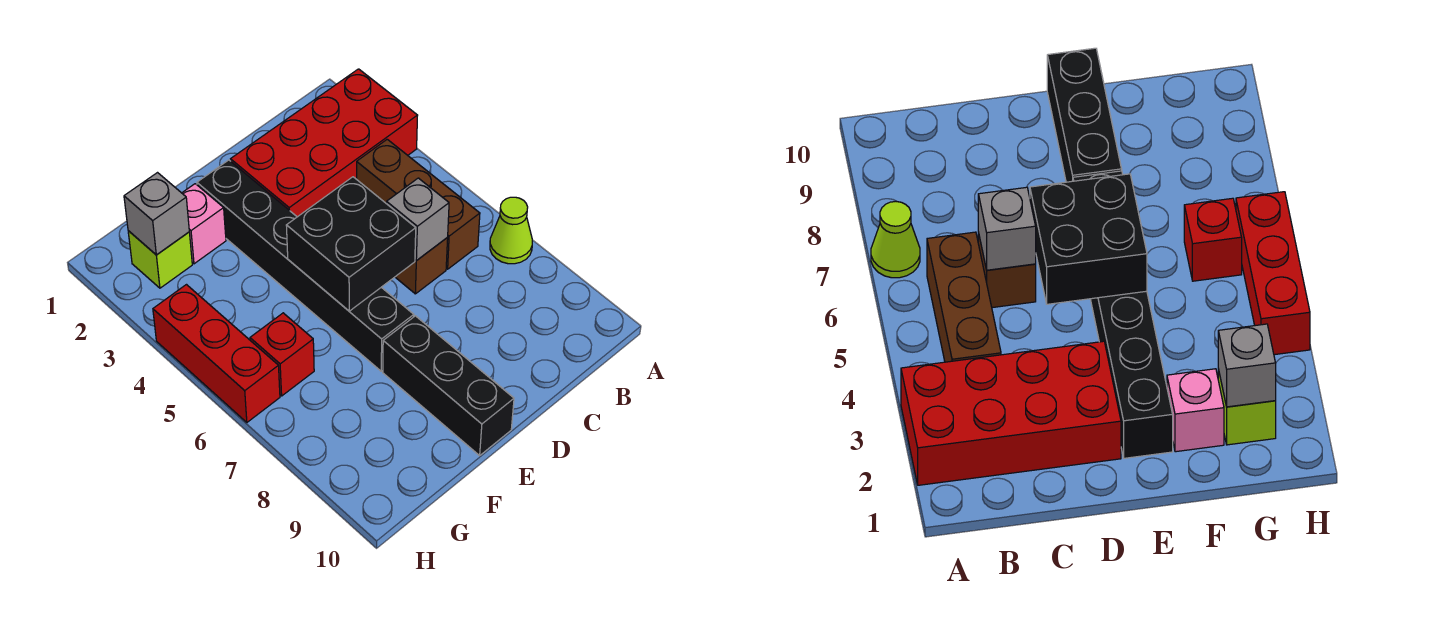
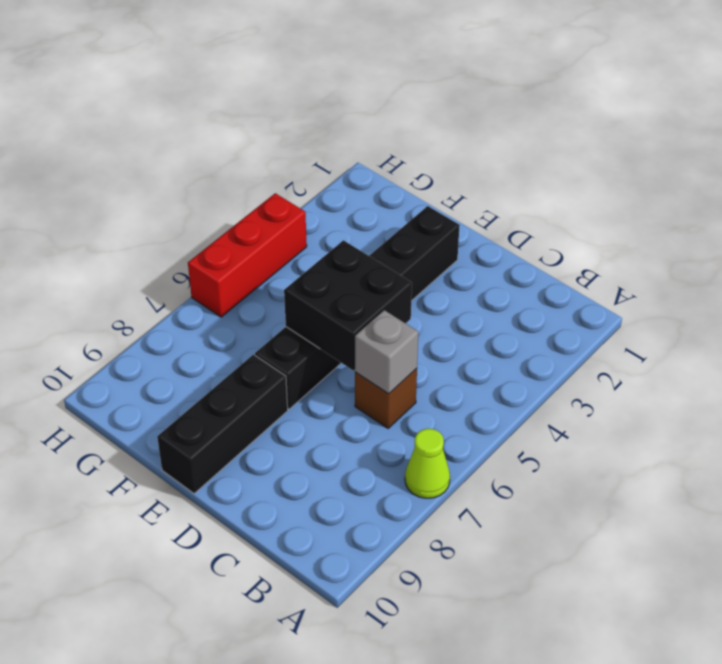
none -> red brick A2:D3 level 1
none -> brown brick B4:B6 level 1
none -> pink brick F2 level 1

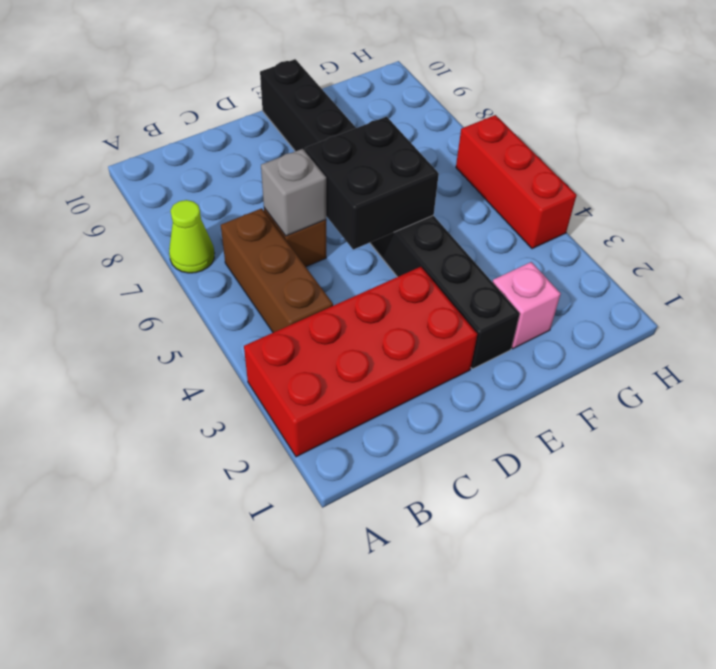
none -> lime brick G2 level 1
none -> red brick G6 level 1
none -> grey brick G2 level 2

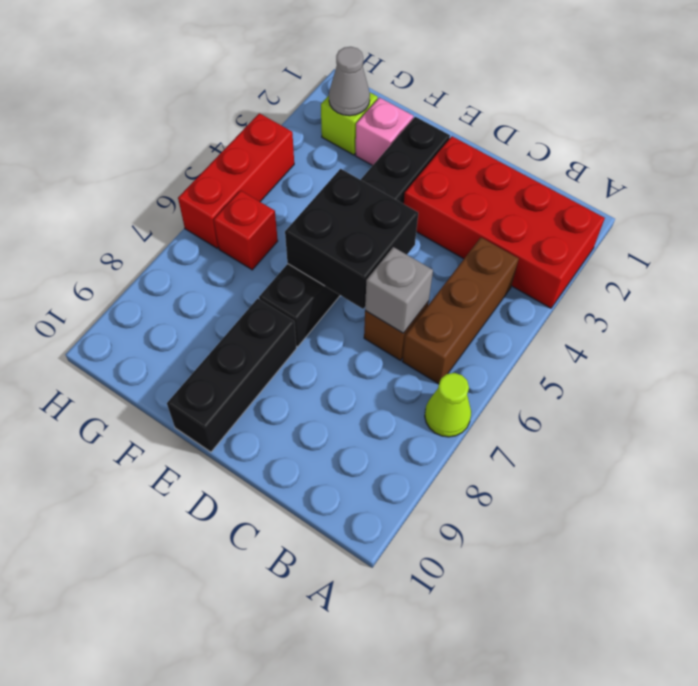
grey cone G2 level 2 -> grey brick G2 level 2

